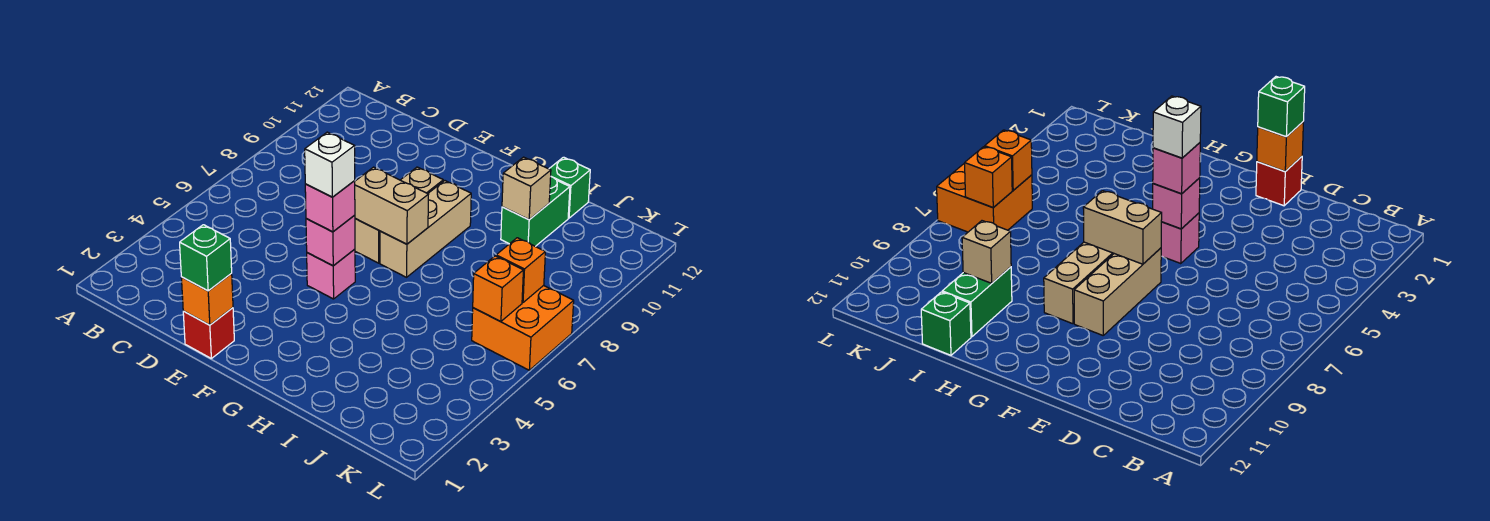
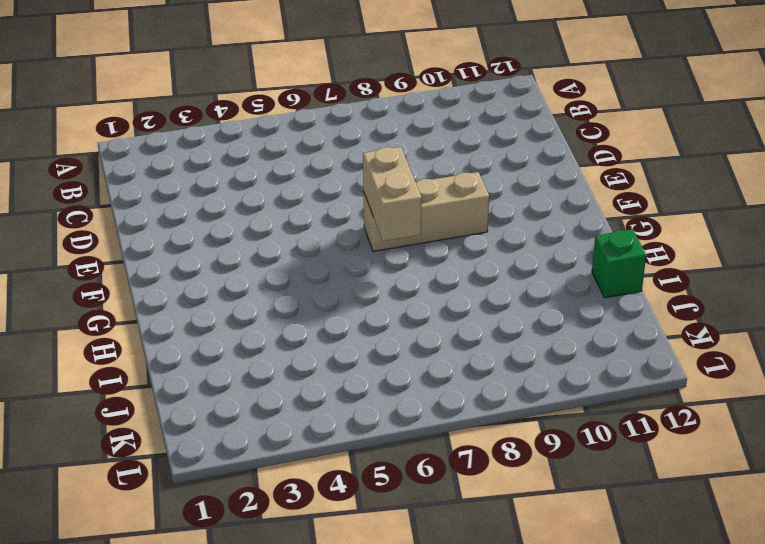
none -> red brick E1 level 1
none -> pink brick F5 level 1
none -> tan brick G7:G9 level 1

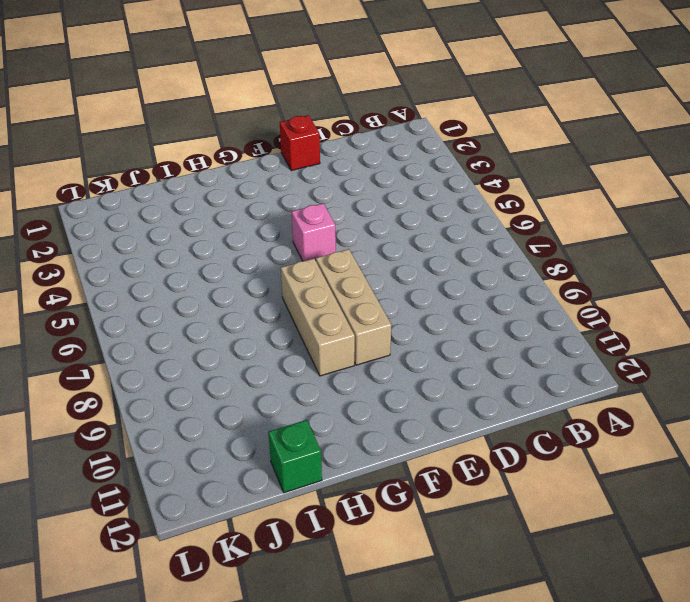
none -> green brick I10:I11 level 1
none -> orange brick K6:L7 level 1
none -> orange brick E1 level 2

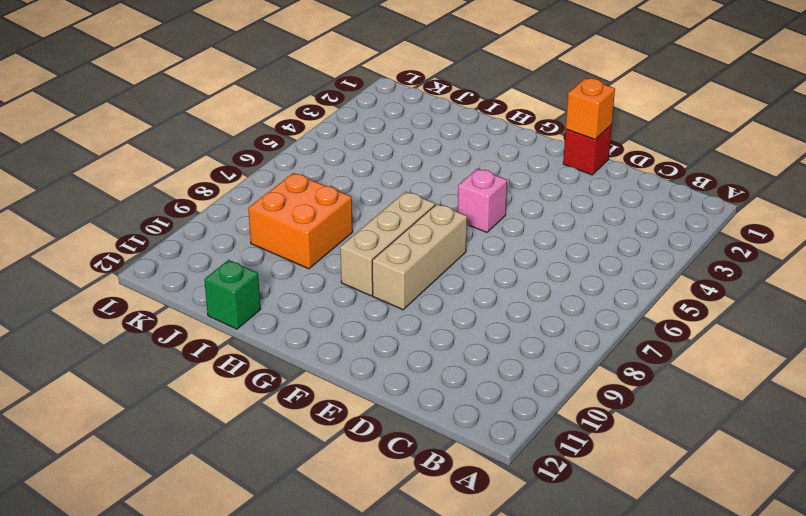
orange brick I8:J9 level 1 -> orange brick K6:L7 level 1
none -> green brick I10:I11 level 1
none -> pink brick F5 level 2
none -> tan brick F7:G7 level 2

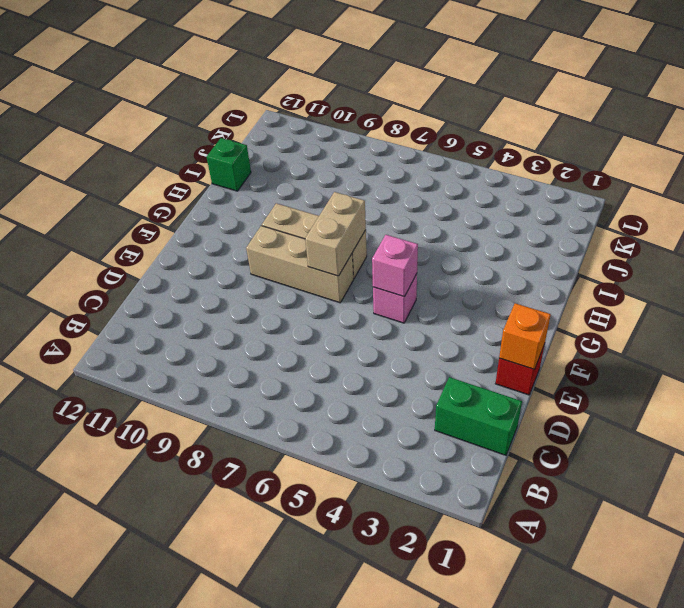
green brick C1:C2 level 1 -> green brick I10:I11 level 1
none -> orange brick K6:L7 level 1
none -> tan brick I10 level 2
none -> orange brick K6 level 2

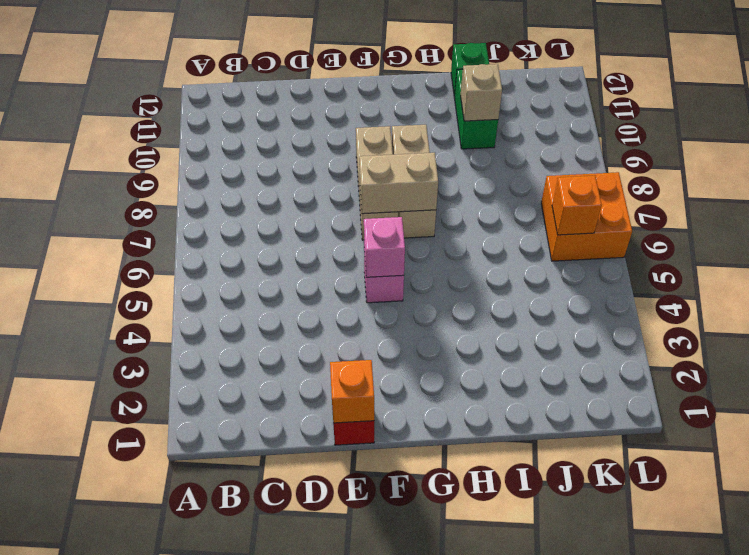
none -> orange brick K7 level 2
none -> green brick E1 level 3
none -> pink brick F5 level 3

